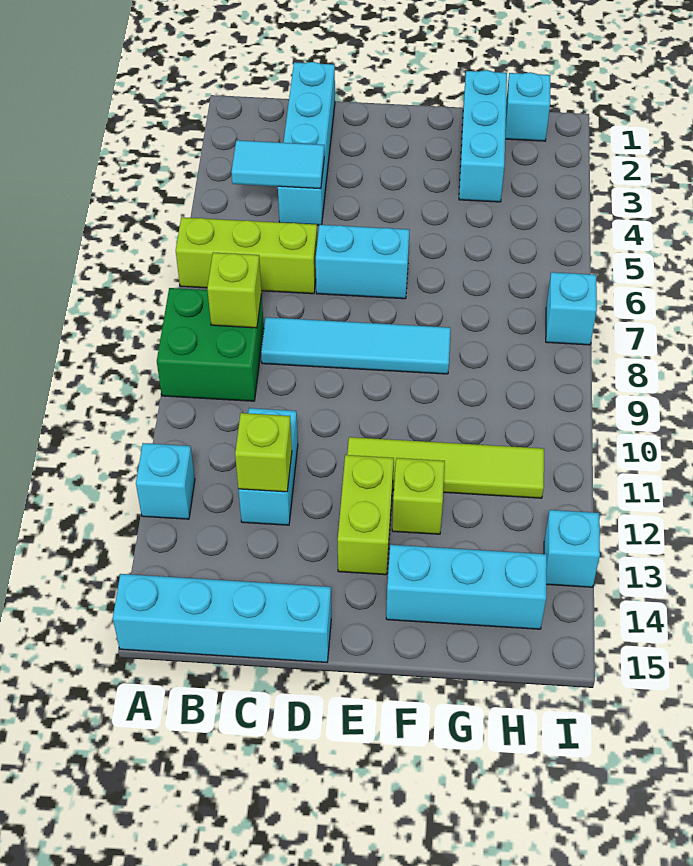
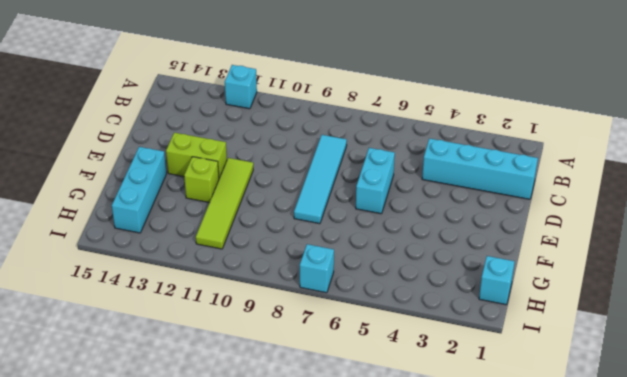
none -> lime brick A6:C6 level 1
none -> green brick A8:B9 level 1
none -> cyan brick A15:D15 level 1

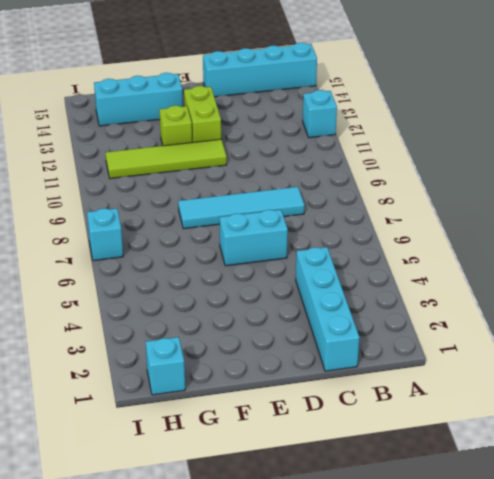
none -> lime brick A6:C6 level 1
none -> green brick A8:B9 level 1
none -> cyan brick C11:C12 level 1

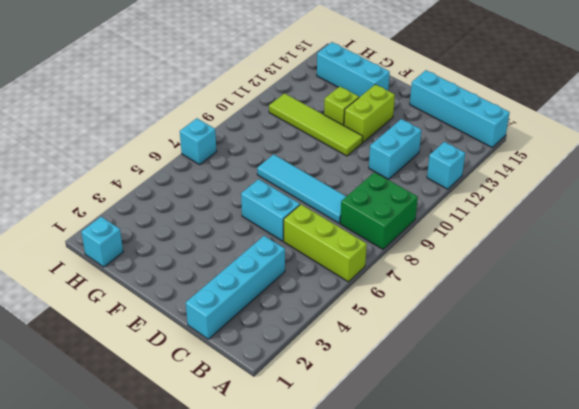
none -> cyan brick G1:G3 level 1
none -> cyan brick I13 level 1
none -> cyan tile B4:C4 level 2

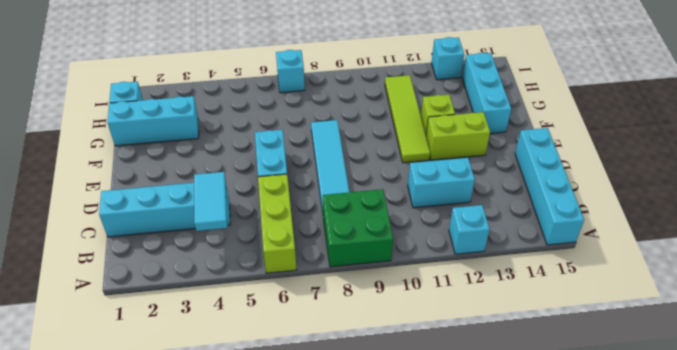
none -> lime brick B8 level 2
none -> lime brick C12 level 2

